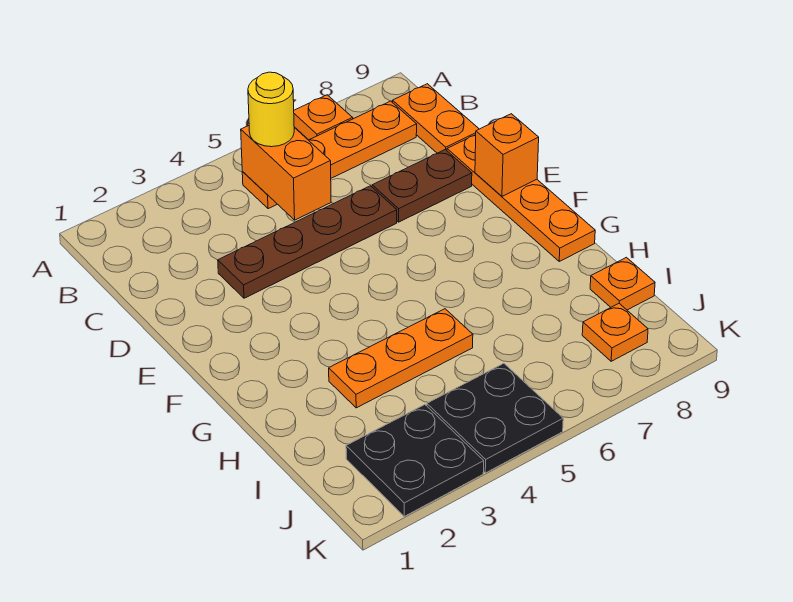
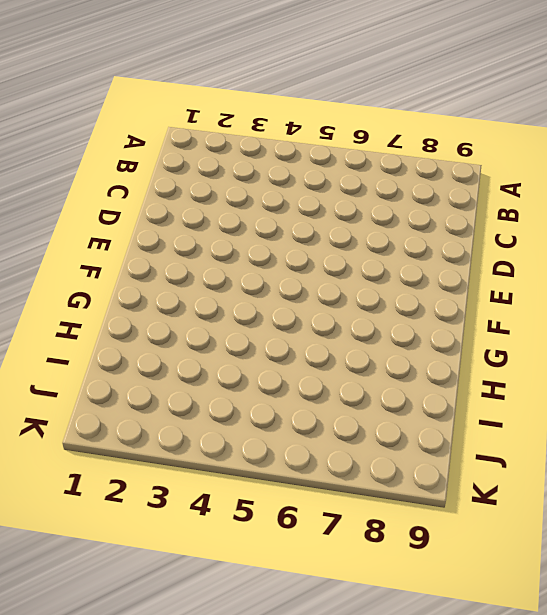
none -> orange plate A7 level 1
none -> orange plate B5:B8 level 1
none -> orange plate B9:C9 level 1

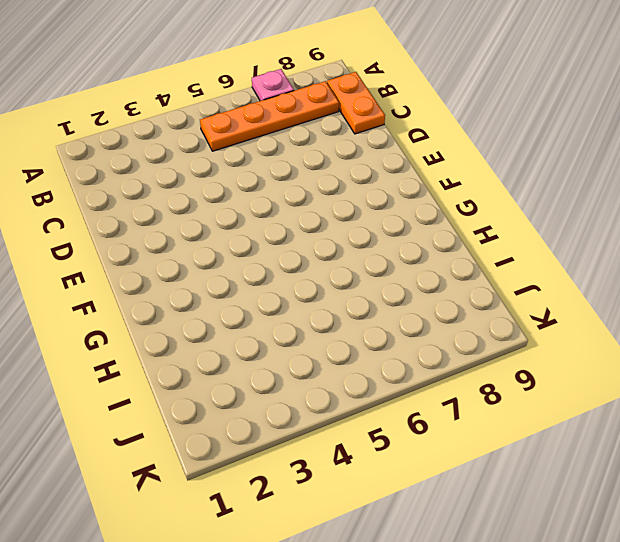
pink plate A7 level 1 -> orange plate A7 level 1
none -> brown plate D3:D6 level 1
none -> brown plate D7:D8 level 1
none -> orange plate D9:G9 level 1

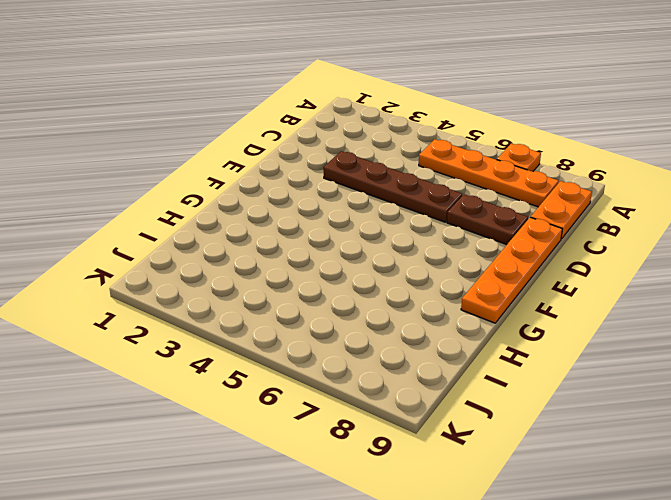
none -> orange plate H3:H5 level 1
none -> orange plate I9 level 1
none -> black plate J2:K3 level 1

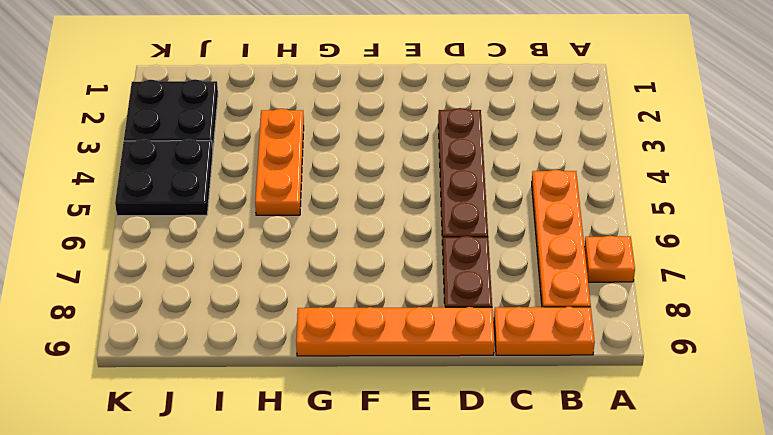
none -> orange plate I9 level 1
none -> orange plate J8 level 1
none -> orange brick B5:C5 level 2

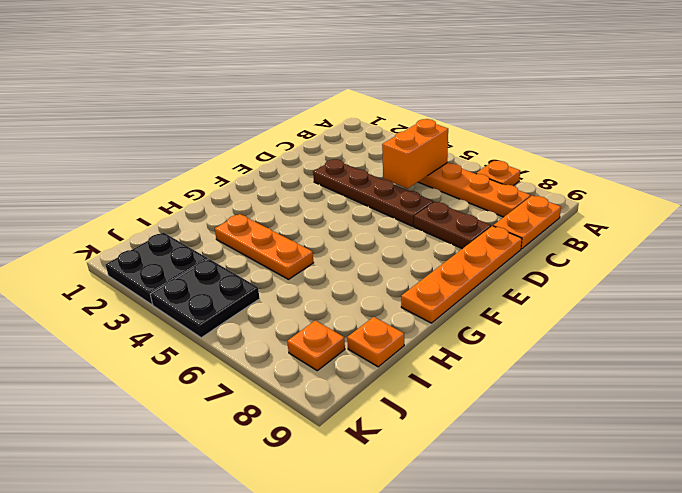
none -> orange brick E9 level 2
none -> yellow round brick B5 level 3

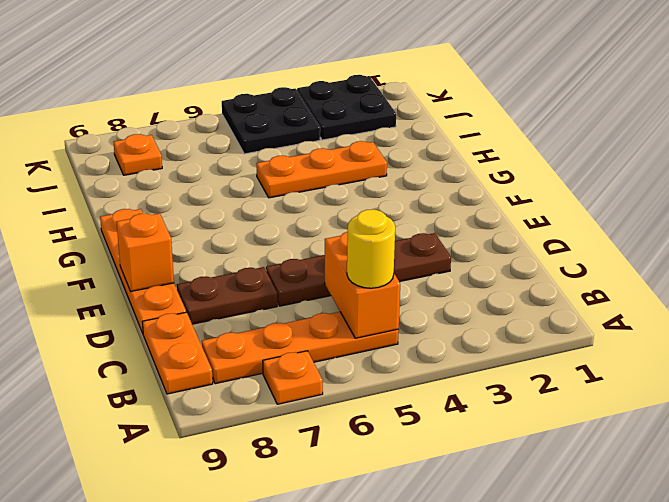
none -> orange plate I9 level 1

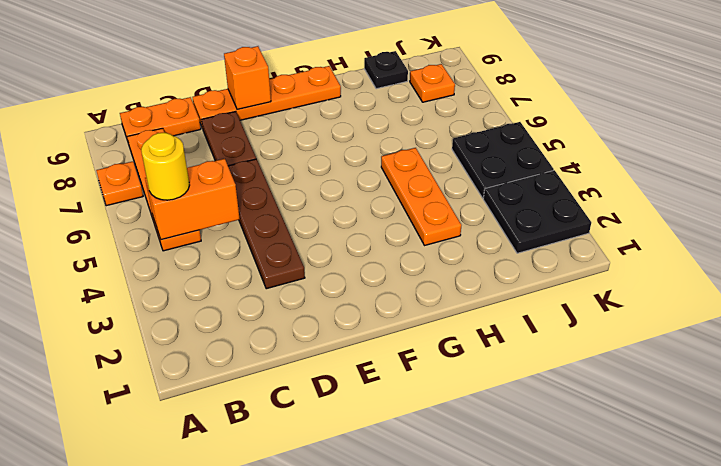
black plate I9 level 1 -> orange plate I9 level 1

